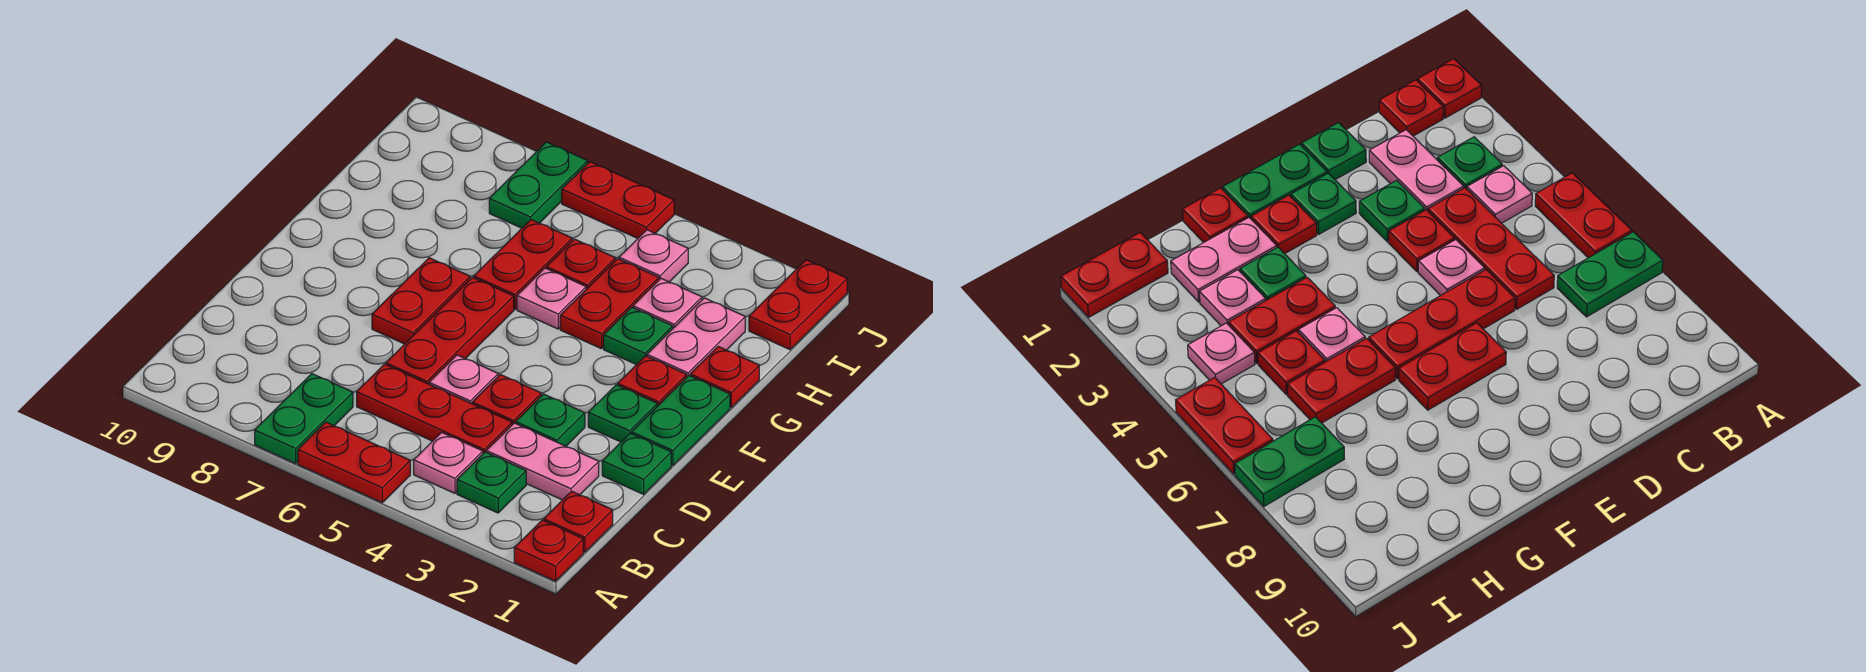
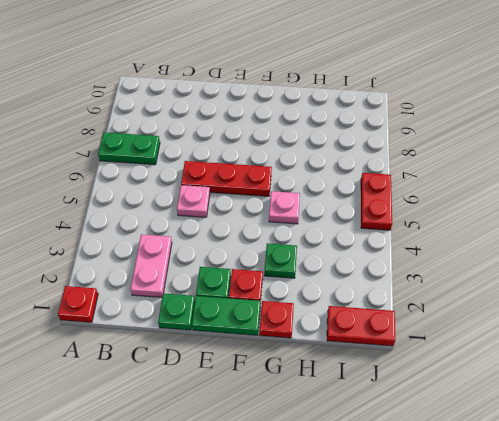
none -> red plate A5:A6 level 1
none -> red plate B1 level 1
none -> green plate B3 level 1

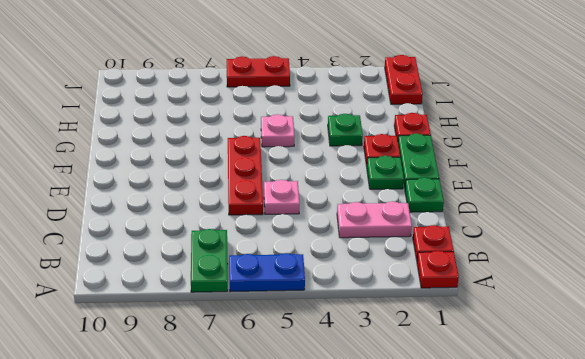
blue plate A5:A6 level 1 -> red plate A5:A6 level 1
none -> green plate B3 level 1
none -> pink plate B4 level 1
none -> red plate C4:C6 level 1

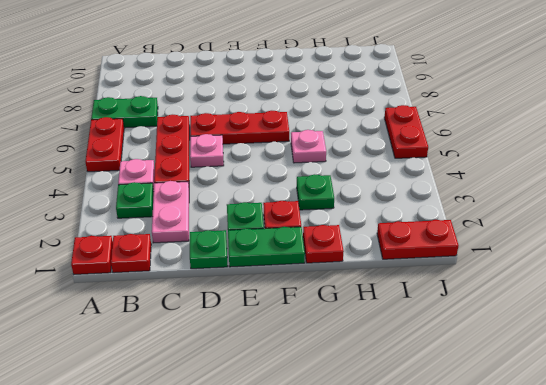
none -> green plate D3 level 1
none -> red plate D4 level 1
none -> red plate E7:F7 level 1

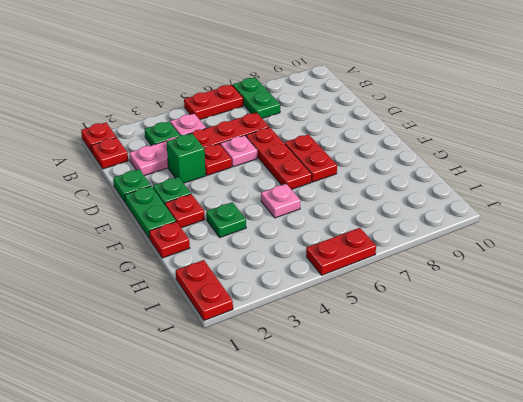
green brick D3 level 1 -> green plate D3 level 1
none -> pink plate G2:H2 level 1
none -> red plate G4:H4 level 1
none -> red plate G6:H6 level 1

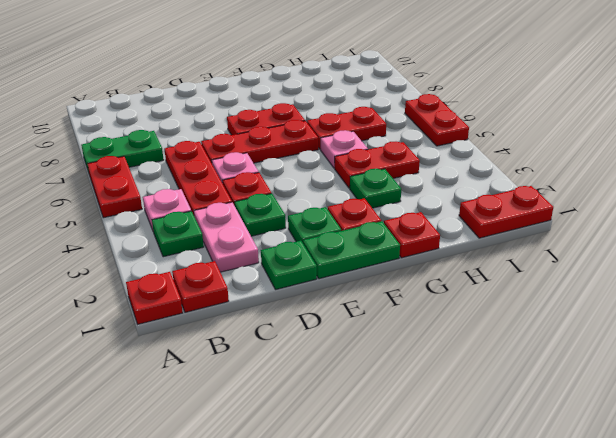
none -> pink plate G2:H2 level 1
none -> pink plate H3 level 1
none -> red plate H5 level 1

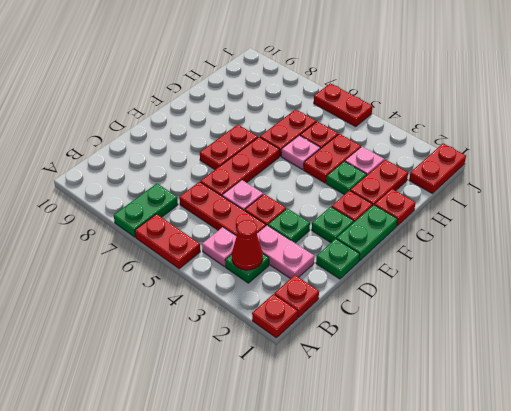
red cone B3 level 2 -> none
red plate G2:H2 level 1 -> pink plate G2:H2 level 1
none -> pink plate I4 level 1
none -> green plate I7:J7 level 1

